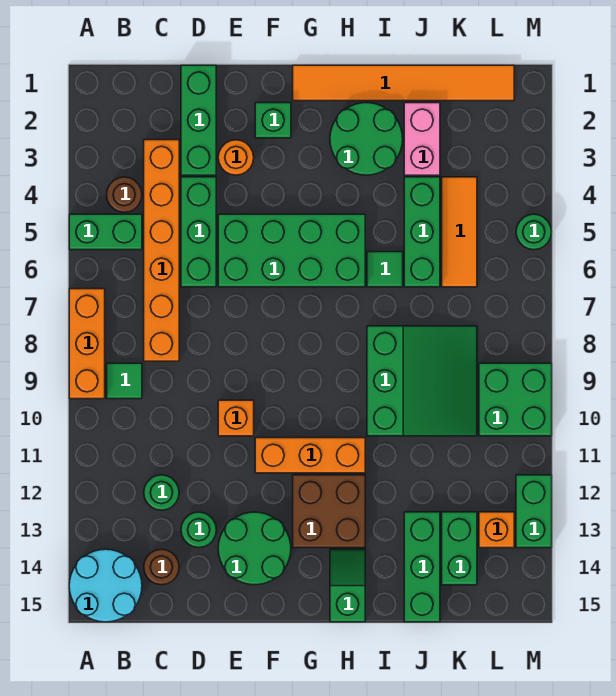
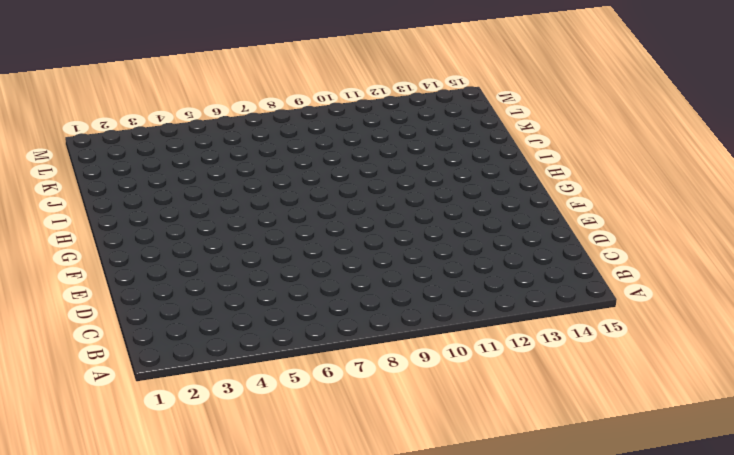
none -> green brick A5:B5 level 1
none -> orange brick A7:A9 level 1
none -> cyan round brick A14:B15 level 1
none -> brown round brick B4 level 1

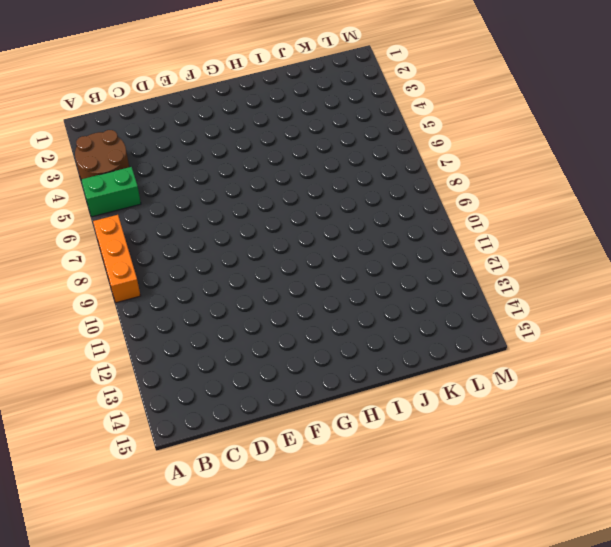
brown round brick A3:B4 level 1 -> brown round brick B4 level 1
none -> cyan round brick A14:B15 level 1
none -> green tile B9 level 1
none -> orange brick C3:C8 level 1
none -> green round brick C12 level 1

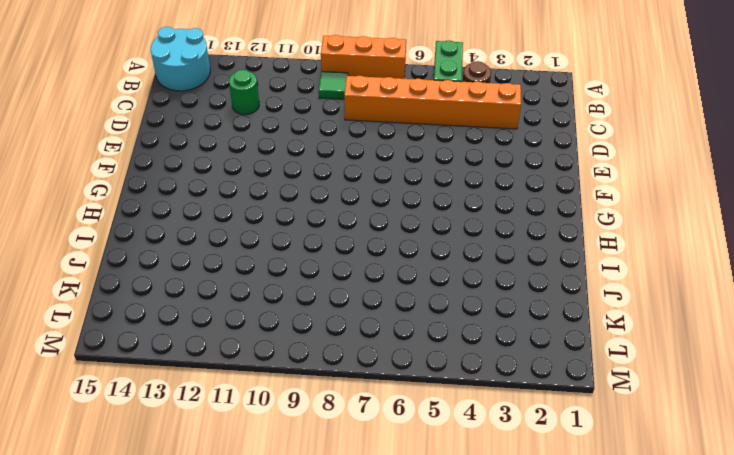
none -> brown round brick C14 level 1
none -> green brick D1:D3 level 1
none -> green brick D4:D6 level 1
none -> green round brick D13 level 1

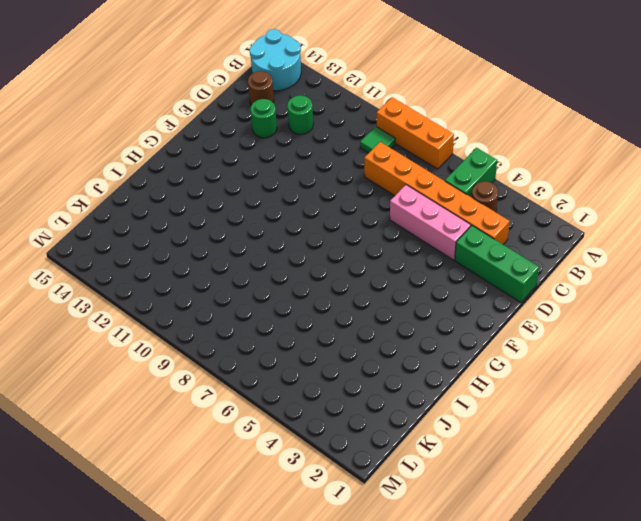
pink brick D4:D6 level 1 -> green brick D4:D6 level 1
none -> orange round brick E3 level 1
none -> green brick E5:H6 level 1
none -> orange brick E10 level 1
none -> green round brick E13:F14 level 1

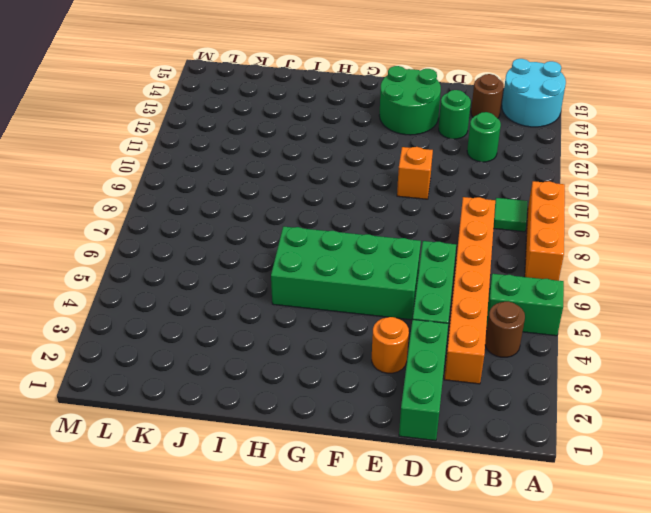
none -> green brick F2 level 1
none -> orange brick F11:H11 level 1
none -> orange tile G1:L1 level 1
none -> brown brick G12:H13 level 1

